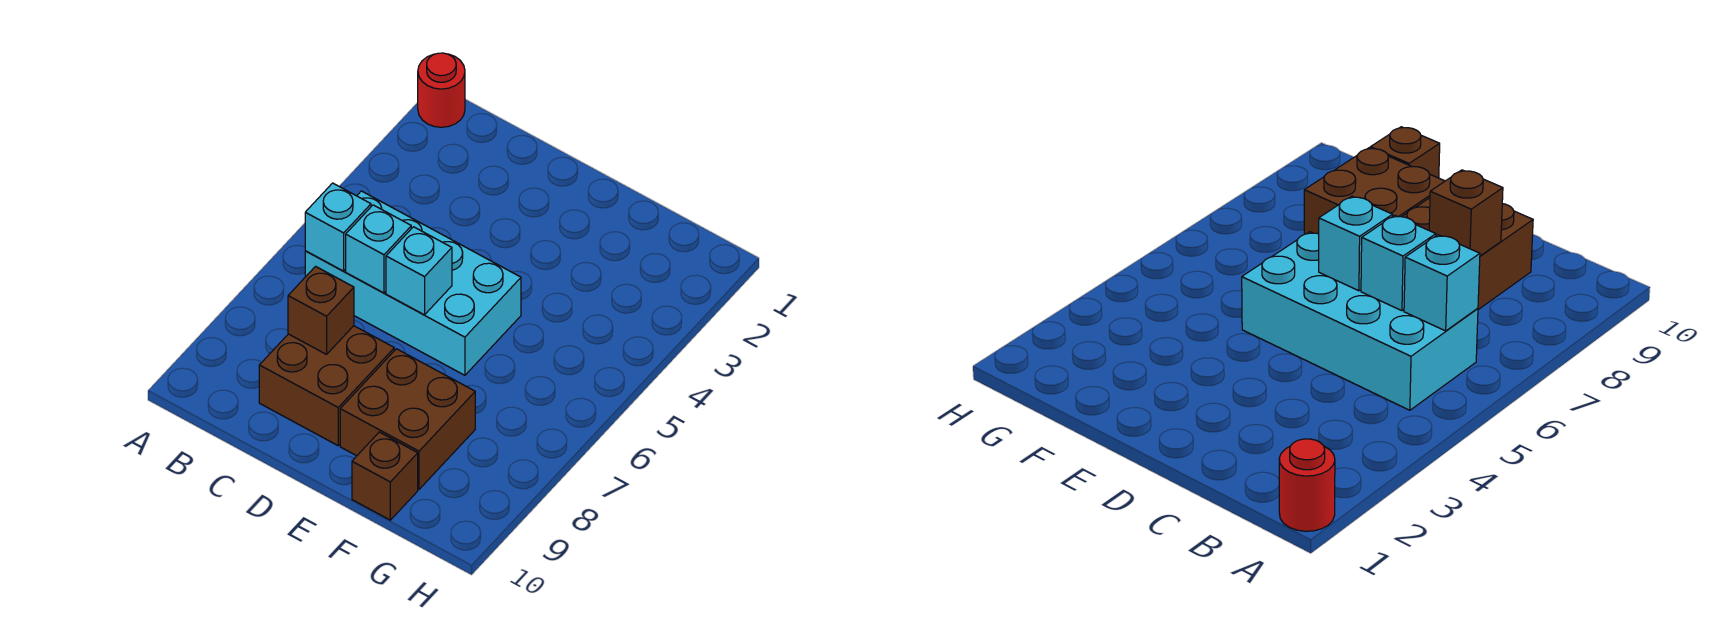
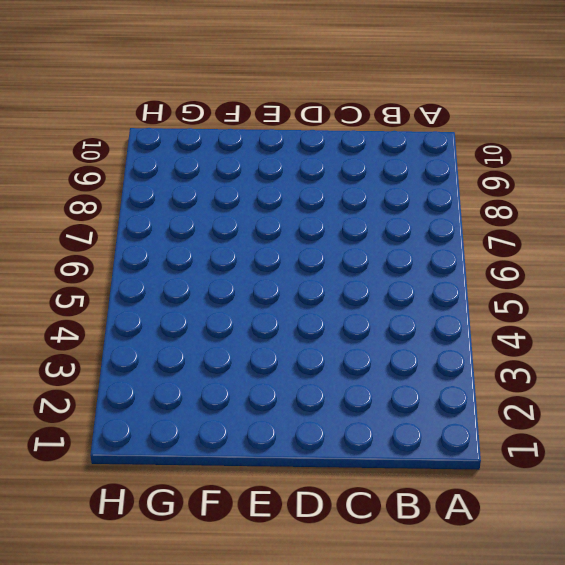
none -> red round brick A1 level 1
none -> cyan brick B5:E6 level 1

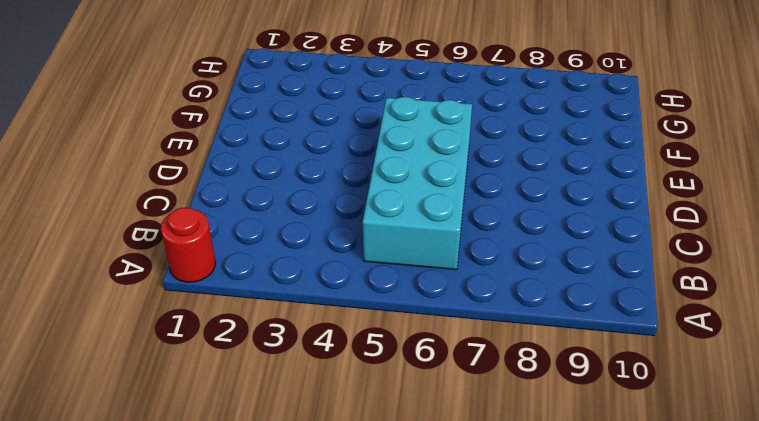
none -> brown brick C8:D9 level 1
none -> brown brick E8:F9 level 1

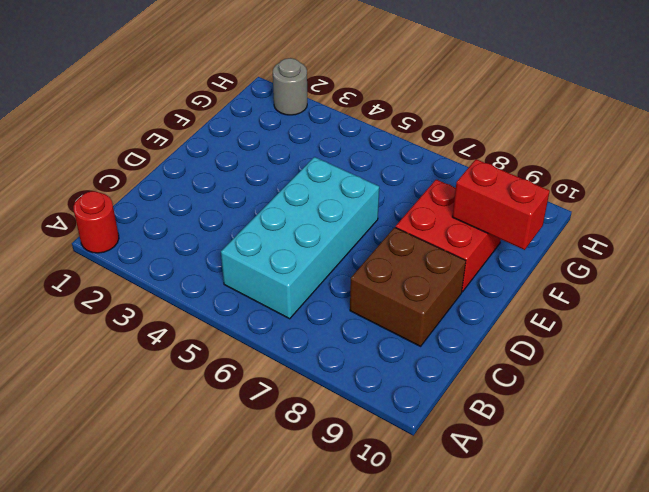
red brick E8:F9 level 1 -> brown brick E8:F9 level 1
red brick F9:F10 level 2 -> none
grey round brick H2 level 1 -> none
none -> brown brick F10 level 1
none -> cyan brick B6 level 2

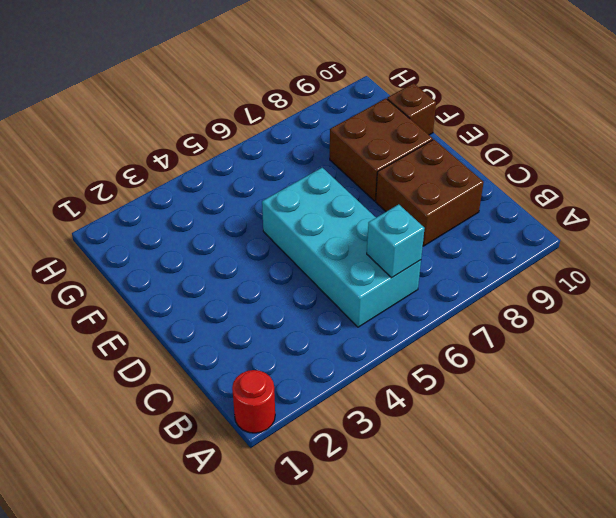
none -> cyan brick C6 level 2
none -> brown brick C8 level 2

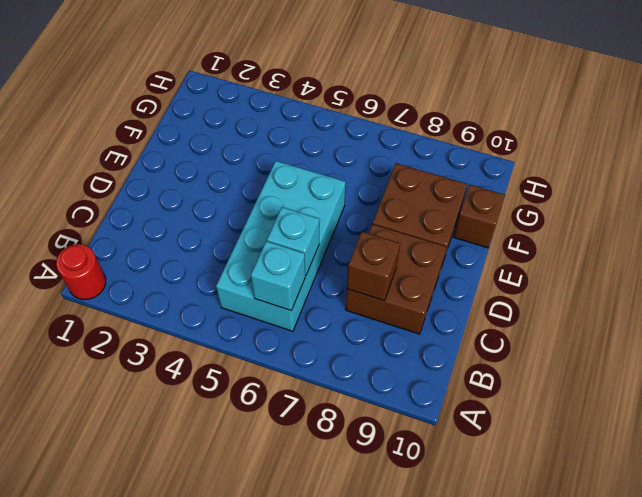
none -> cyan brick D6 level 2

